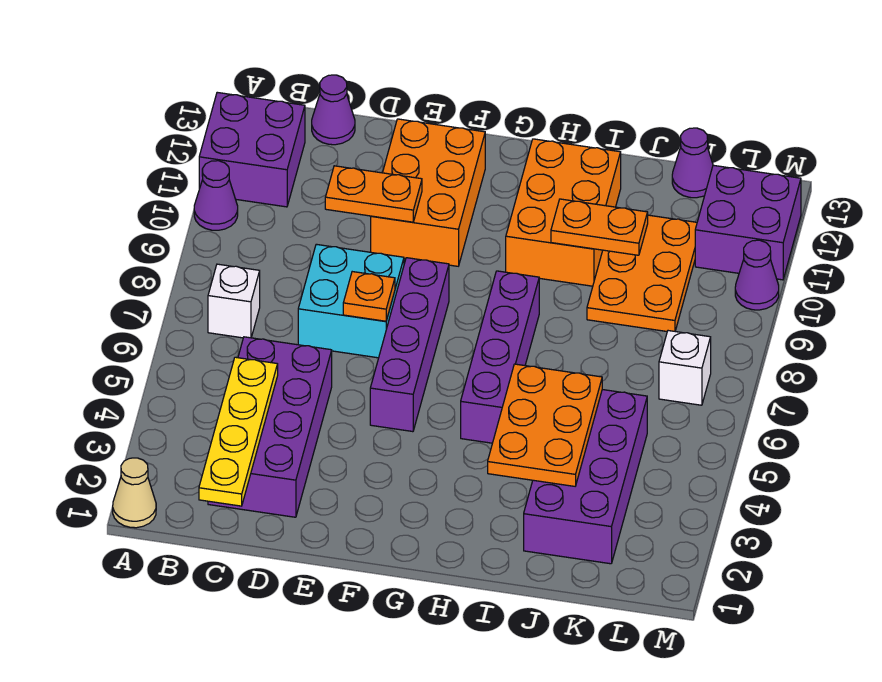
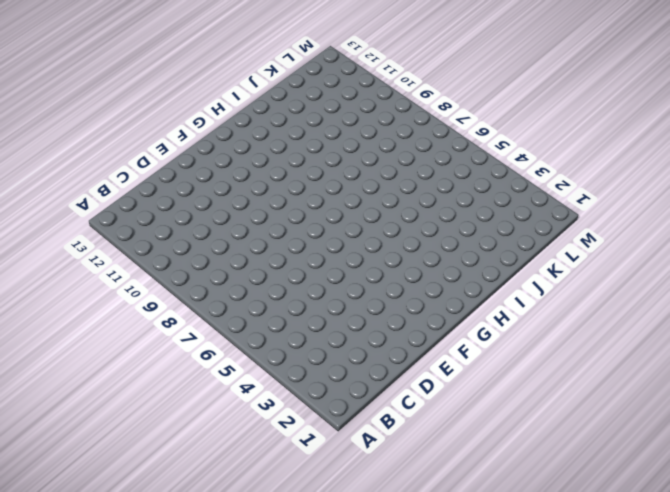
none -> tan cone A1 level 1
none -> purple cone A10 level 1
none -> purple brick A11:B12 level 1

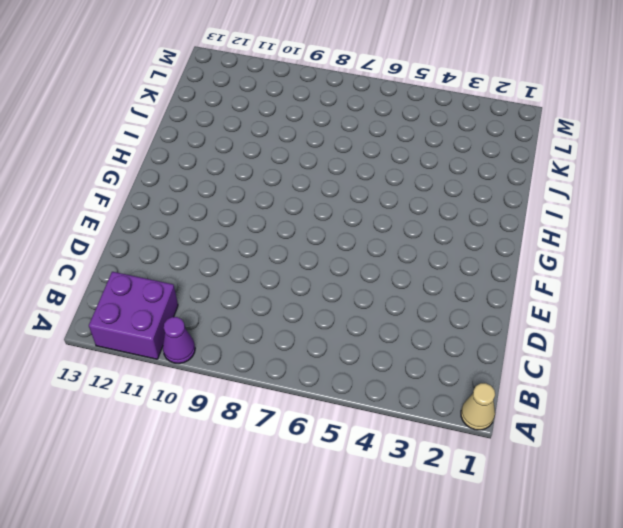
none -> white brick B7 level 1
none -> purple brick C2:D5 level 1
none -> purple cone C13 level 1

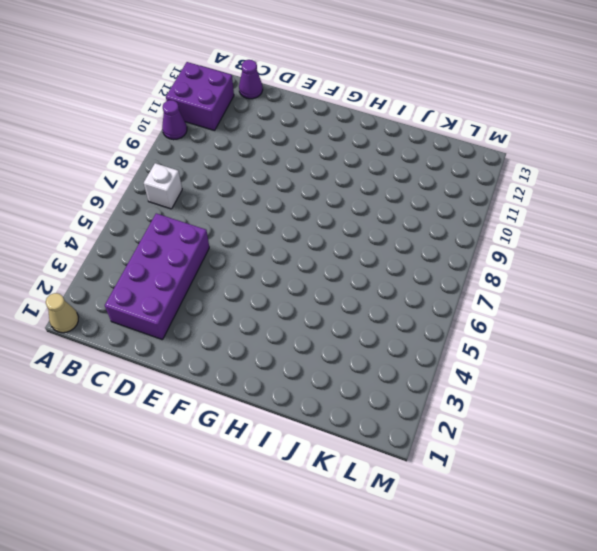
none -> cyan brick D7:E8 level 1
none -> orange brick E10:F12 level 1
none -> purple brick F5:F8 level 1

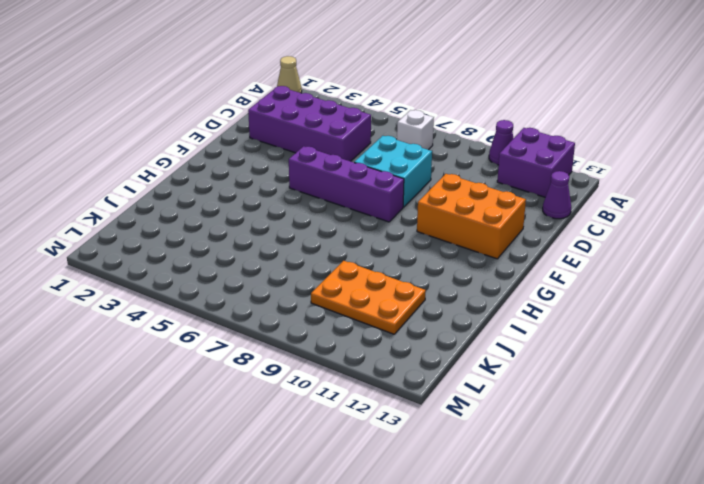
none -> purple brick H5:H8 level 1
none -> orange brick H10:I12 level 1
none -> purple brick J2:K5 level 1

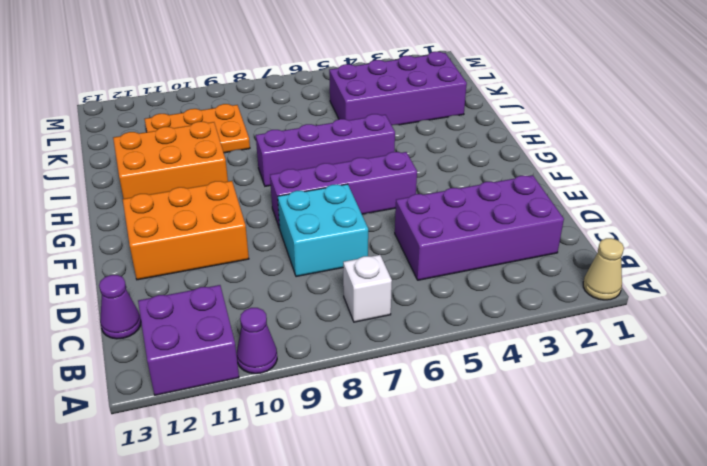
none -> purple cone K13 level 1
none -> white brick L7 level 1
none -> purple brick L11:M12 level 1

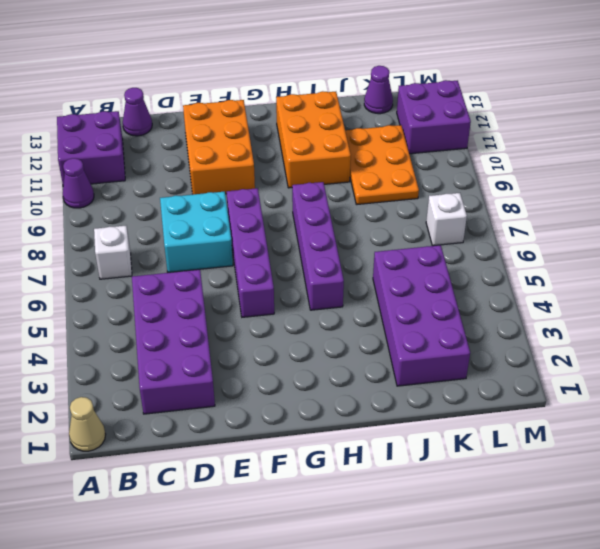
none -> purple cone M10 level 1
none -> yellow plate C1:C4 level 2
none -> orange plate D10:E10 level 2

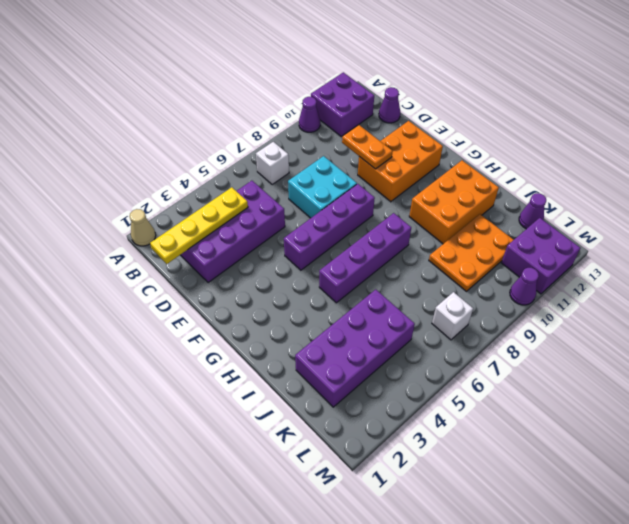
none -> orange plate E7 level 2
none -> orange plate I3:J5 level 2
none -> orange plate I10:J10 level 2

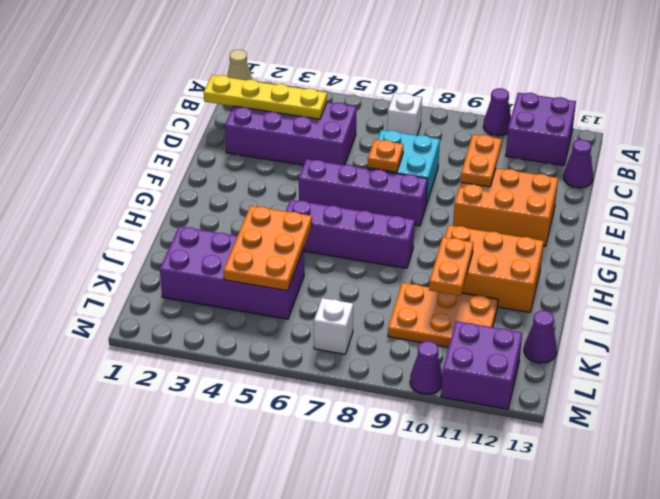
orange plate I4:K5 level 2 -> orange plate I3:J5 level 2

